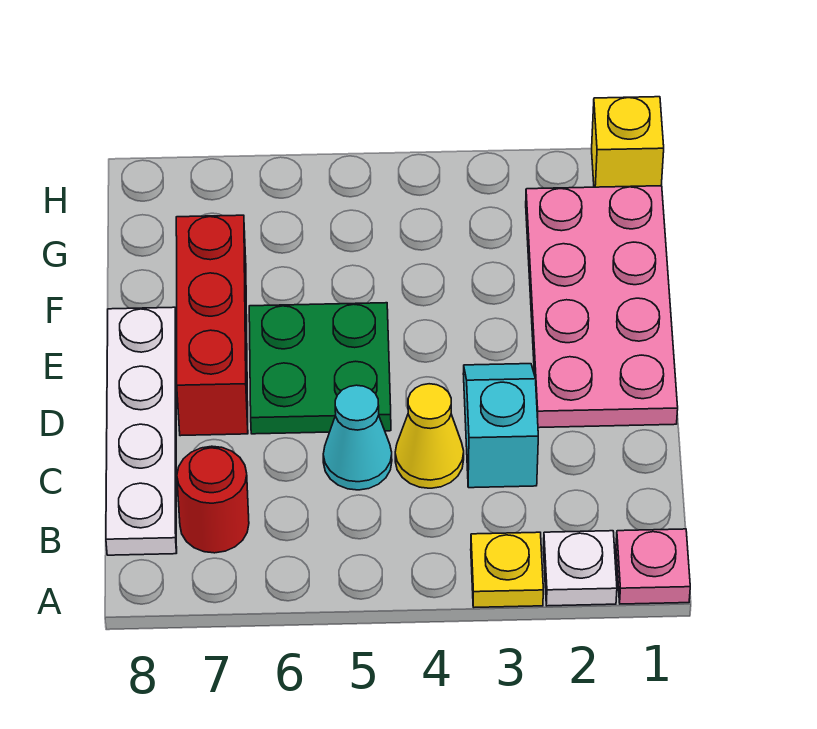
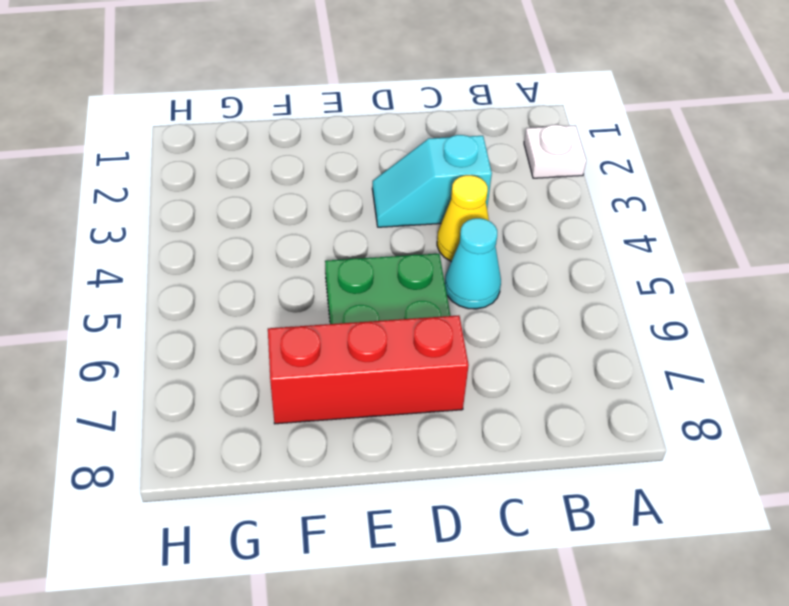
none -> pink plate A1 level 1
none -> yellow plate A3 level 1
none -> red round brick B7 level 1

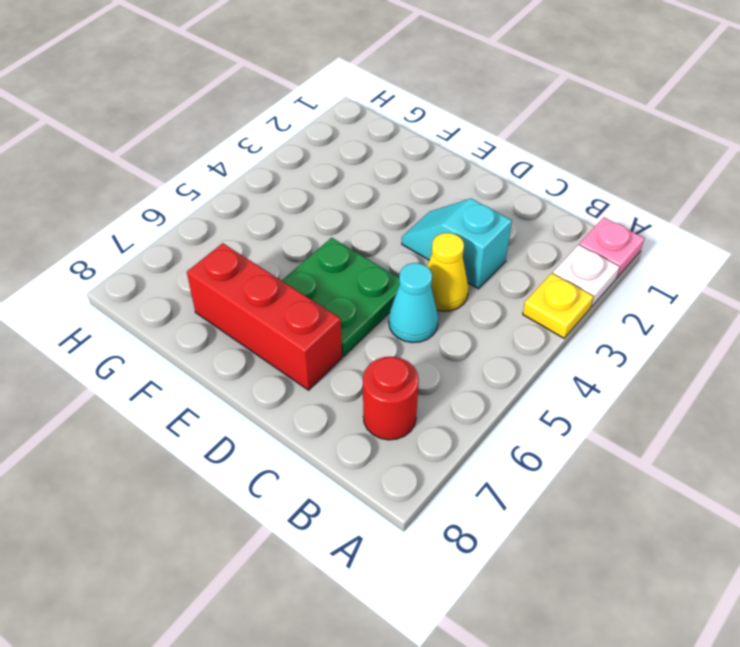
none -> white plate B8:E8 level 1
none -> pink plate D1:G2 level 1
none -> yellow brick H1 level 1

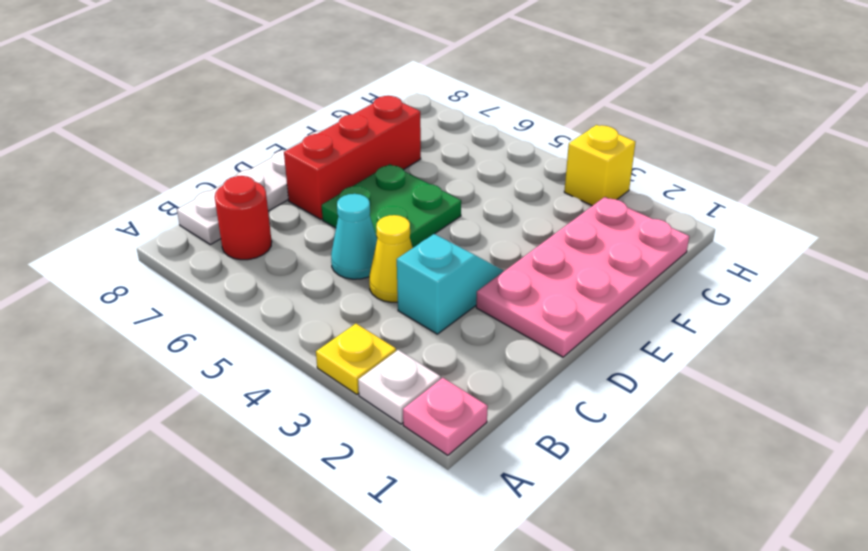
yellow brick H3 level 1 -> yellow brick H1 level 1

